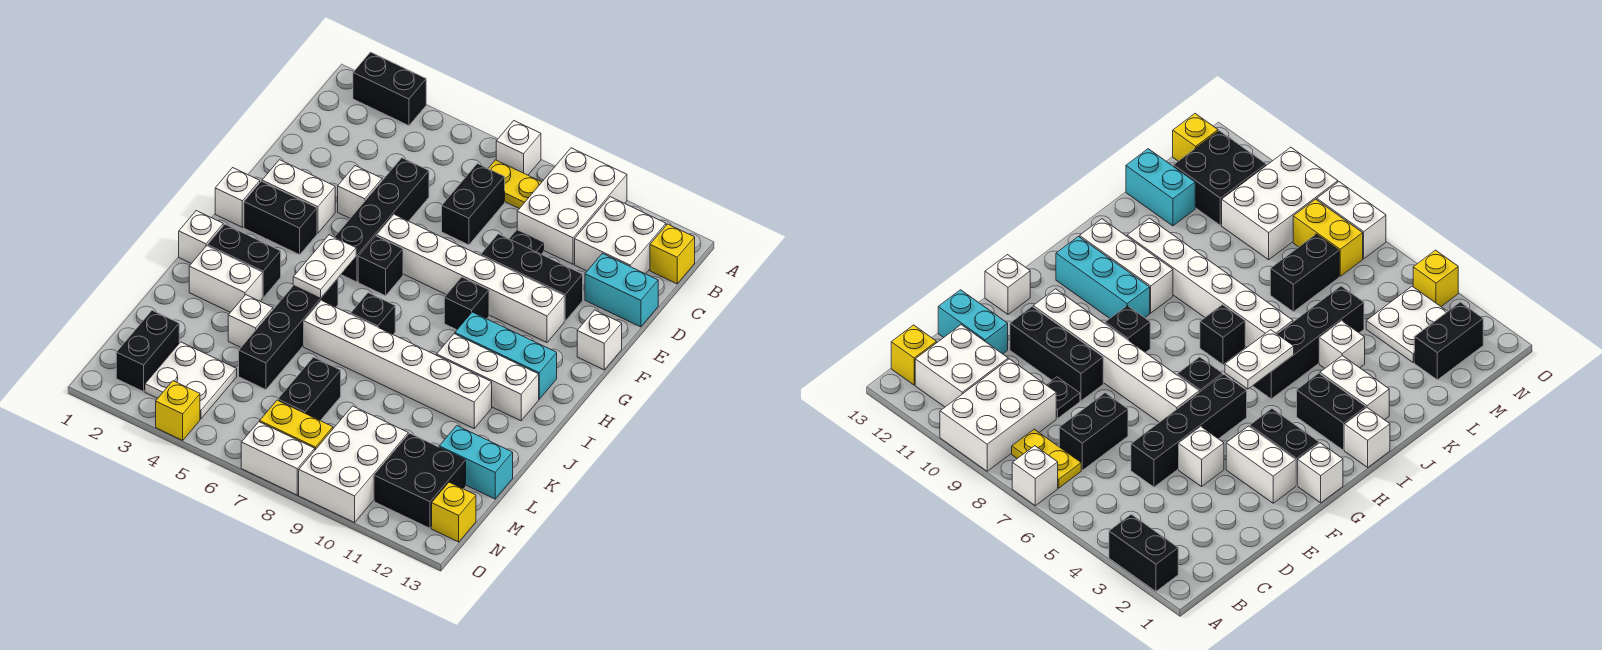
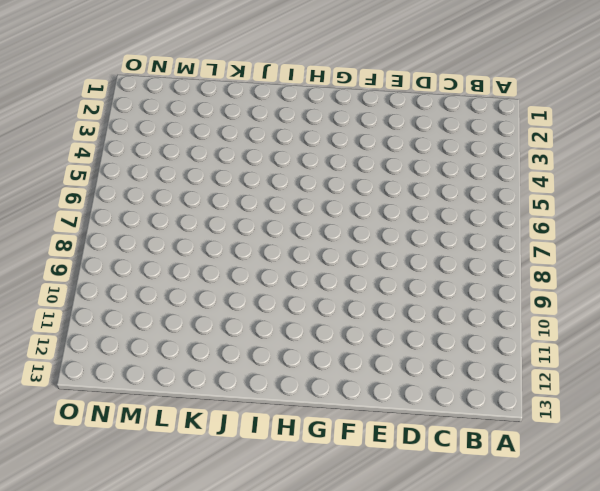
none -> black brick A2:A3 level 1
none -> white brick A7 level 1
none -> white brick A9:C10 level 1
none -> yellow plate B7:B8 level 1

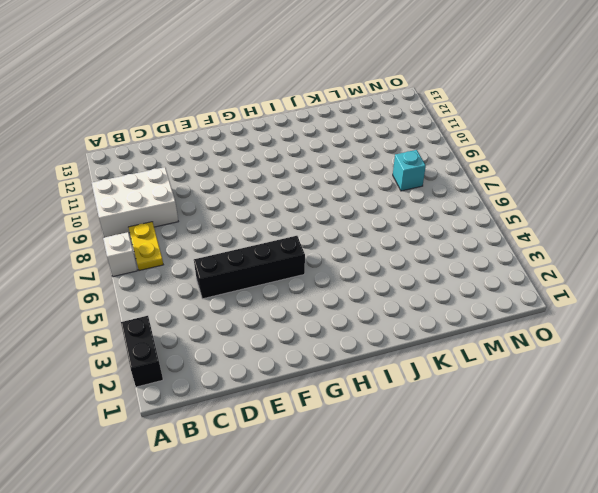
cyan brick M8 level 1 -> none
none -> white brick B11:C12 level 1
none -> yellow brick B13 level 1
none -> black brick C7:D7 level 1
none -> black plate D9 level 1

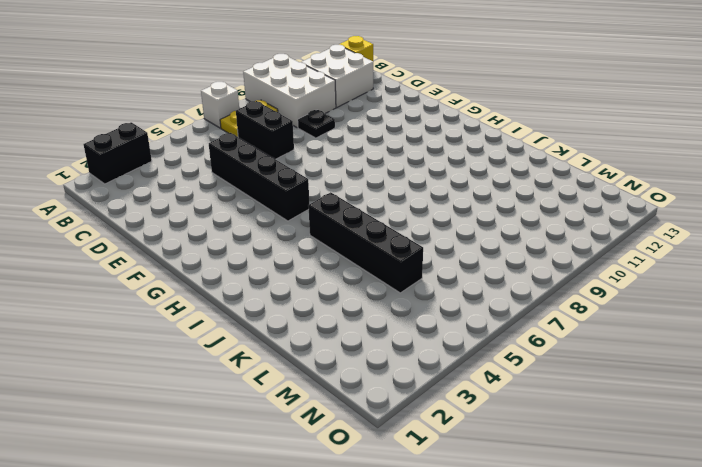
none -> cyan brick D12:D13 level 1
none -> white brick E4 level 1
none -> black brick E9:E11 level 1
none -> white brick F2:F3 level 1

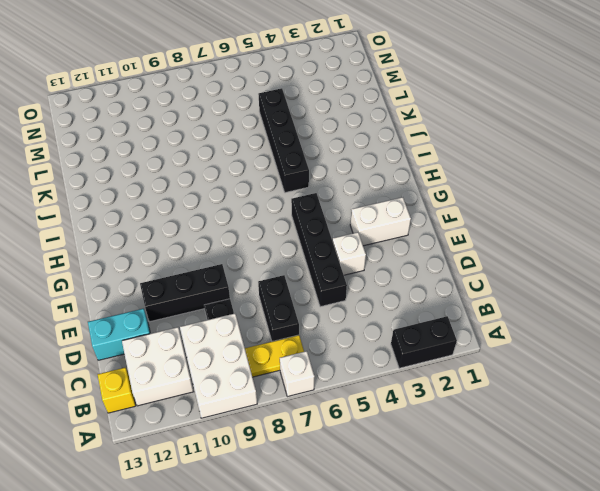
none -> white brick F6:F11 level 1
none -> white brick F13 level 1
none -> white brick G1 level 1
none -> black brick G2:G3 level 1

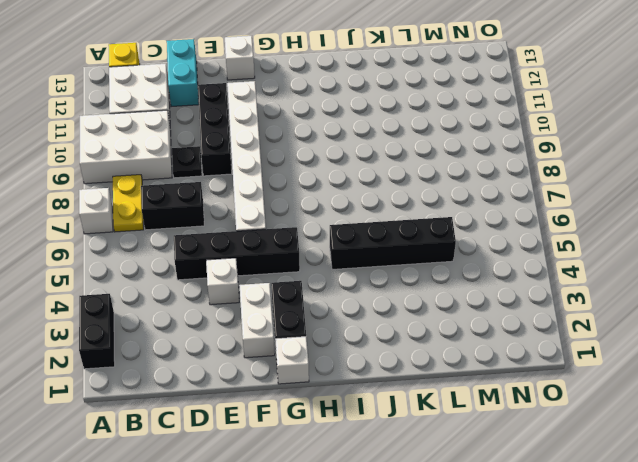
none -> black brick G6 level 1
none -> black brick G9 level 1
none -> cyan brick H10:H12 level 1
none -> white brick I1 level 1

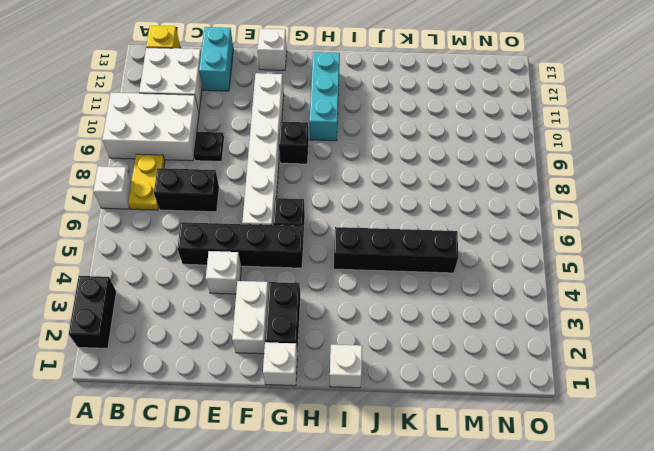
none -> black brick E9:E11 level 1
none -> black brick I2:I3 level 1
none -> black brick I7 level 1
none -> white brick I10:I12 level 1

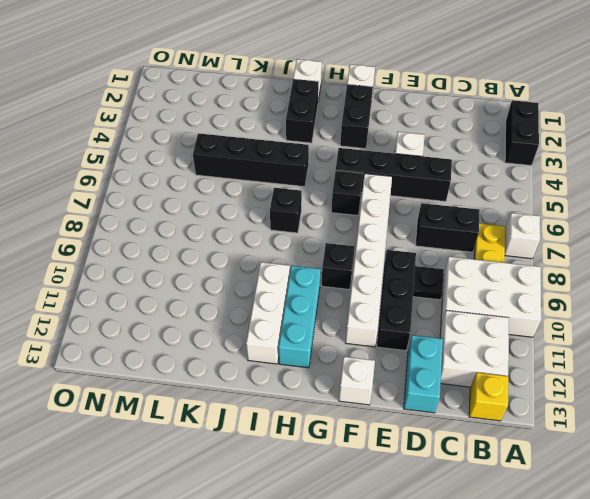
none -> white brick F2:F3 level 1
none -> white brick J2:J3 level 1
none -> white brick J6:J11 level 1
none -> white brick K4 level 1

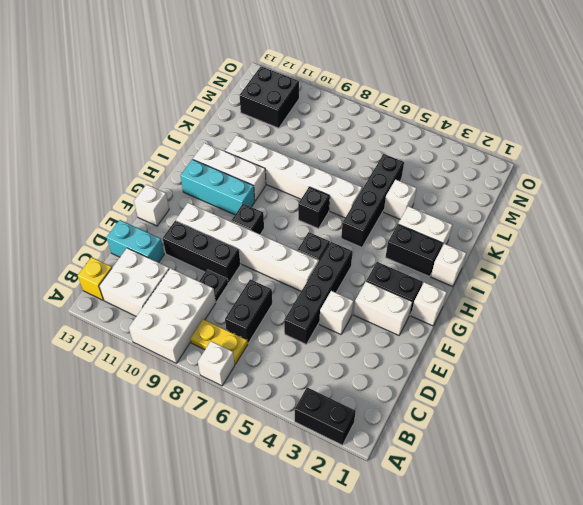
none -> black brick L7:M7 level 1
none -> cyan brick L12:L13 level 1
none -> black brick M2:N2 level 1
none -> white plate M3:N4 level 1

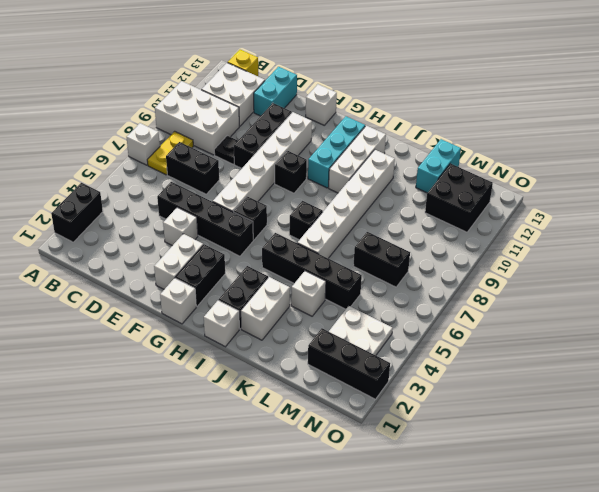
black brick M2:O2 level 1 -> black brick M2:N2 level 1
none -> white brick M9:O10 level 1
none -> yellow brick N7:N8 level 1
none -> yellow brick N13 level 1
none -> yellow brick O4 level 1

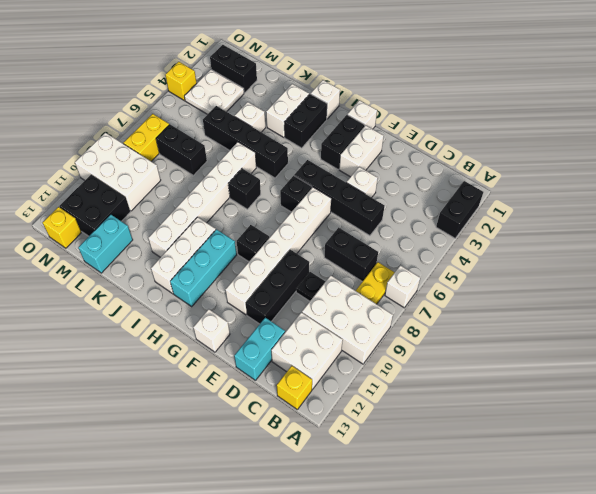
none -> white brick O7:O8 level 1
none -> white plate H5:I5 level 2

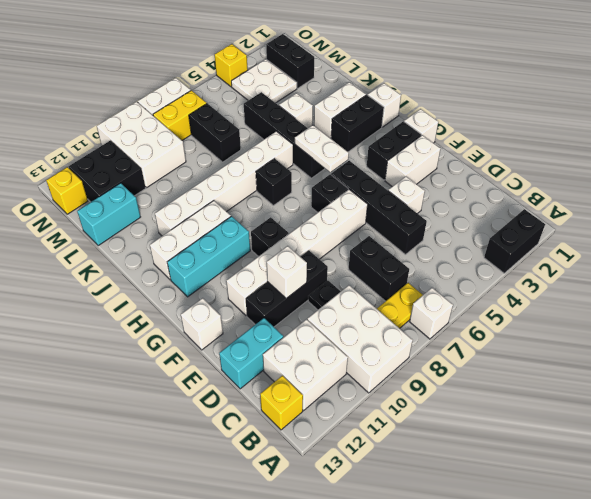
white brick E10 level 2 -> none

